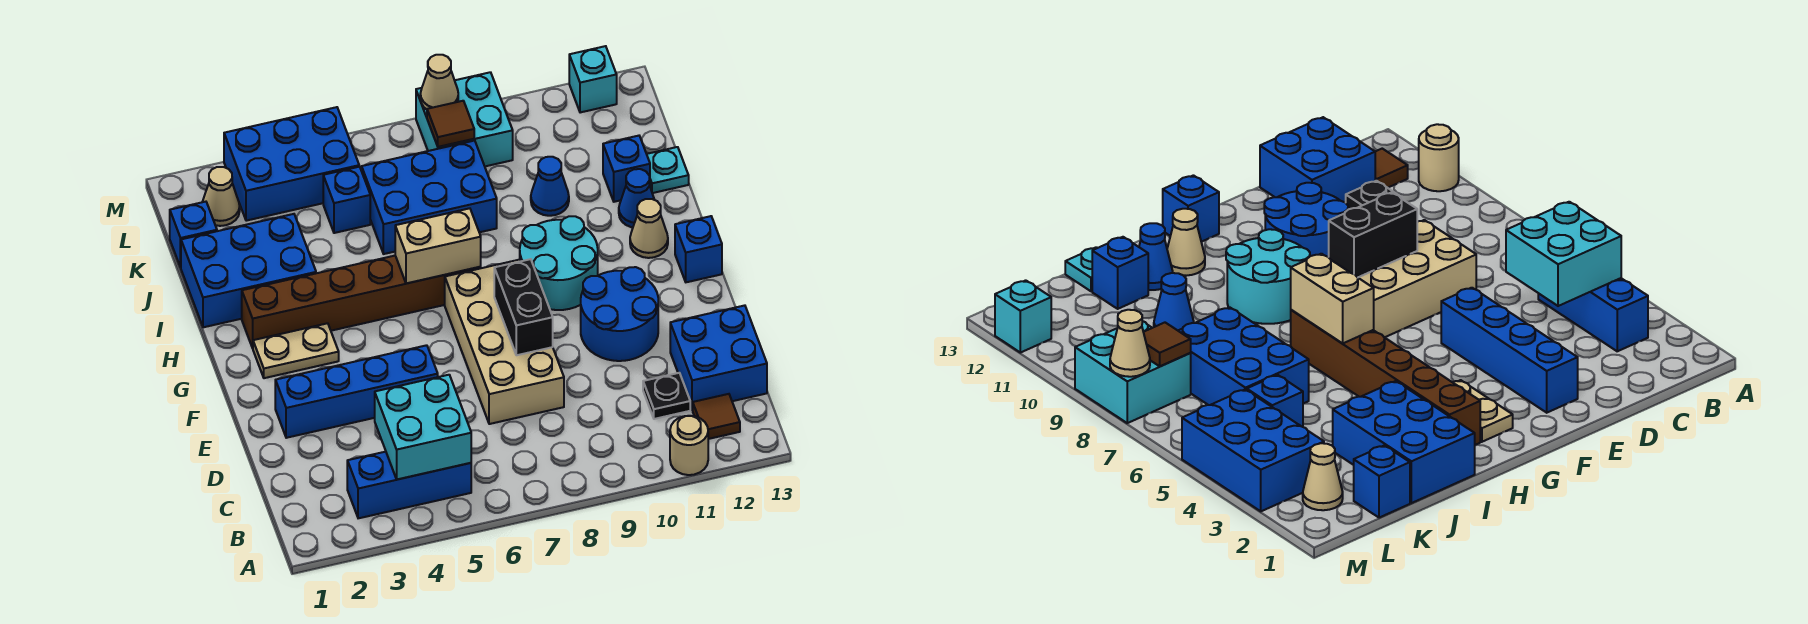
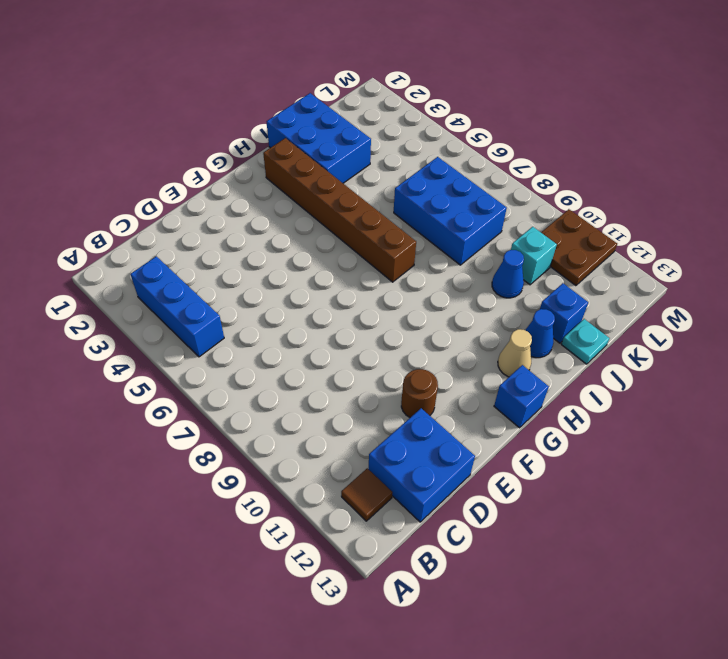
brown round brick E11 level 1 -> blue round brick E10:F11 level 1
cyan brick K10 level 1 -> cyan brick M12 level 1
brown plate L10:M11 level 1 -> none
none -> tan round brick A11 level 1
none -> black plate C11 level 1
none -> tan brick D7:G8 level 1
none -> blue brick E2:E5 level 1

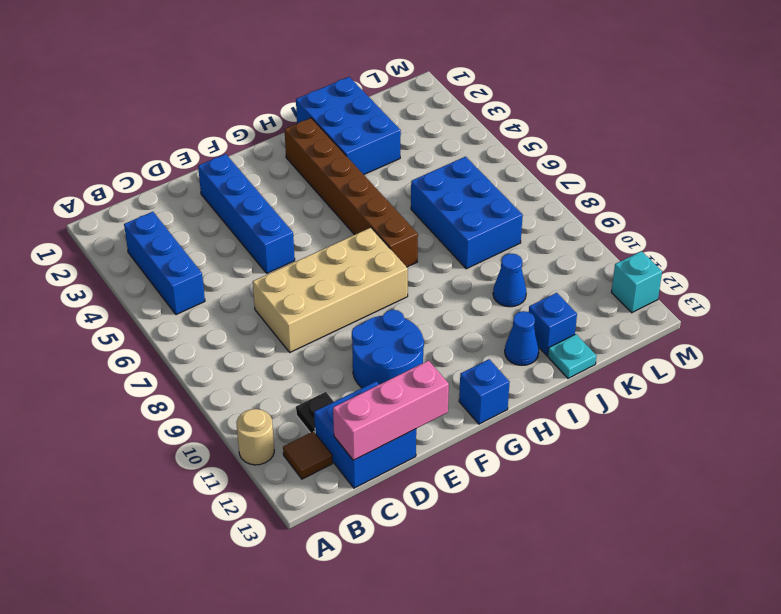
pink brick C13:E13 level 2 -> none
none -> tan plate G2:G3 level 1
none -> cyan round brick G9:H10 level 1
none -> tan cone H12 level 1
none -> blue brick K1 level 1

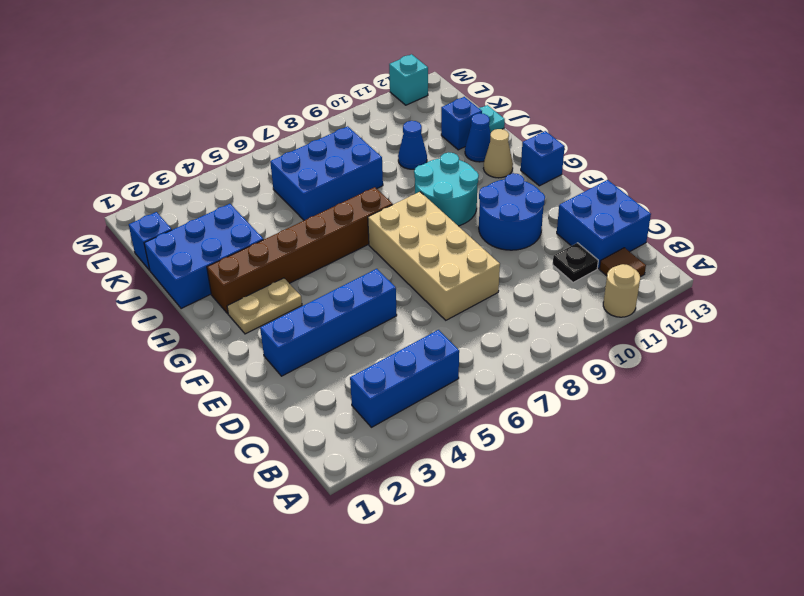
none -> blue brick K5 level 1
none -> tan cone L2 level 1
none -> blue brick L3:M5 level 1
none -> cyan brick L8:M9 level 1

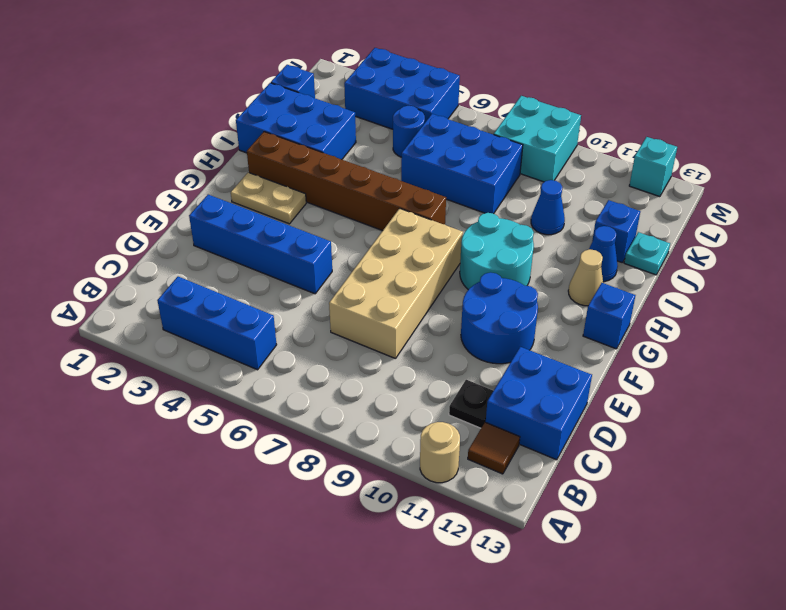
blue round brick K5 level 1 -> blue brick K5 level 1
none -> tan cone L2 level 1
none -> cyan brick B4:C5 level 2
none -> black brick E8:F8 level 2
none -> tan brick H6:H7 level 2

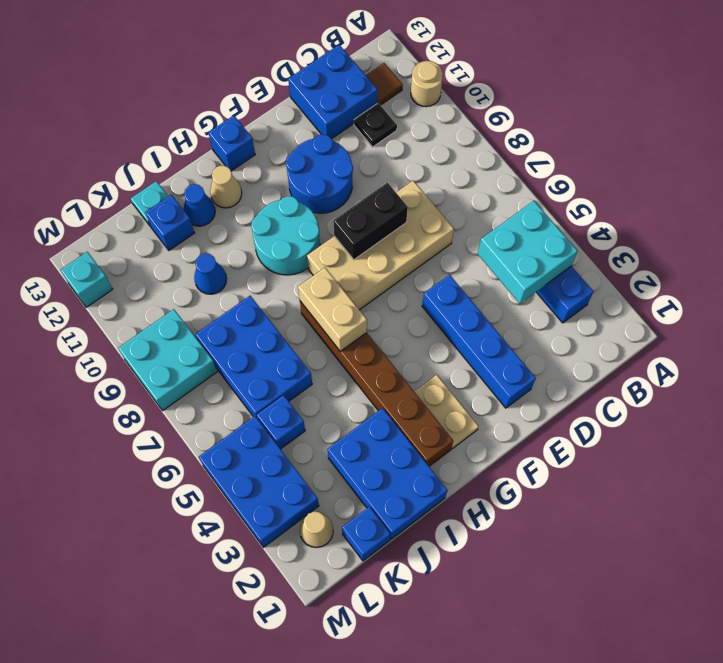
none -> brown tile L8 level 2
none -> tan cone M8 level 2

